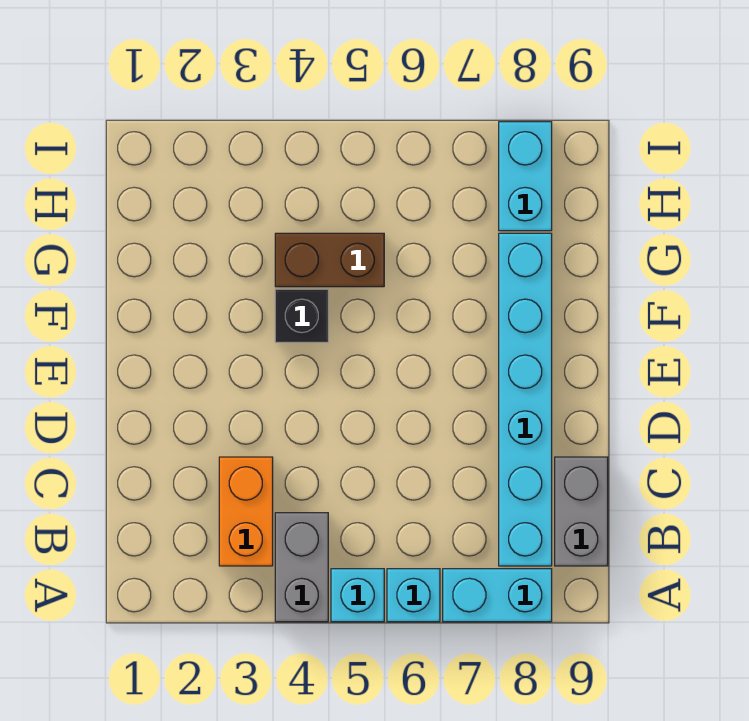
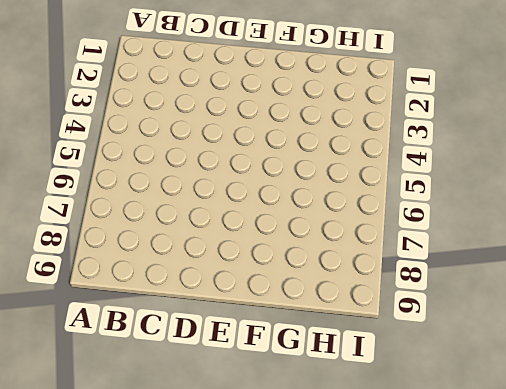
none -> grey brick A4:B4 level 1
none -> cyan brick A5 level 1

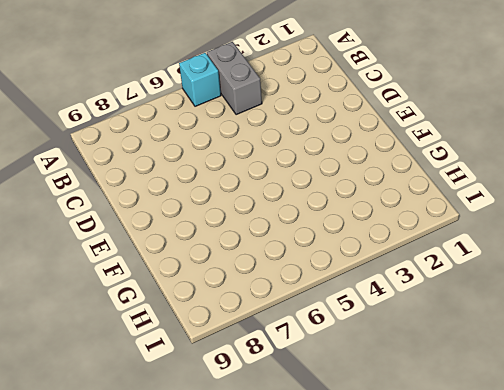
none -> cyan brick A6 level 1
none -> cyan brick A7:A8 level 1

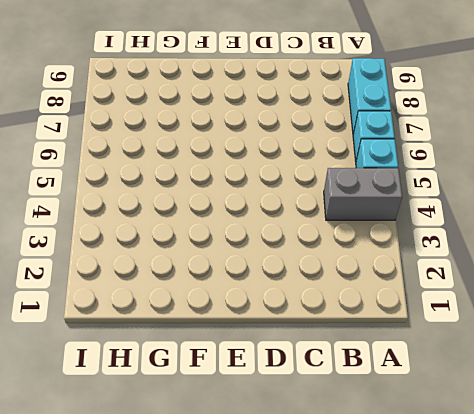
none -> orange brick B3:C3 level 1
none -> cyan brick B8:G8 level 1

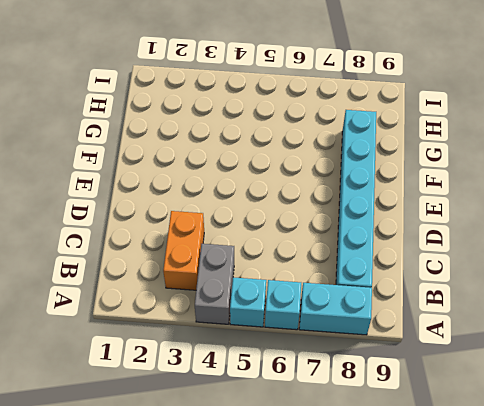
none -> grey brick B9:C9 level 1
none -> black brick F4 level 1

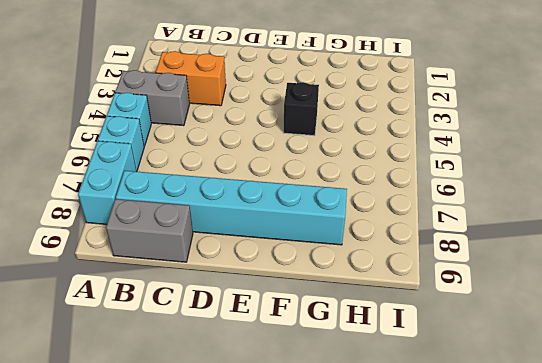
none -> brown brick G4:G5 level 1
none -> cyan brick H8:I8 level 1

